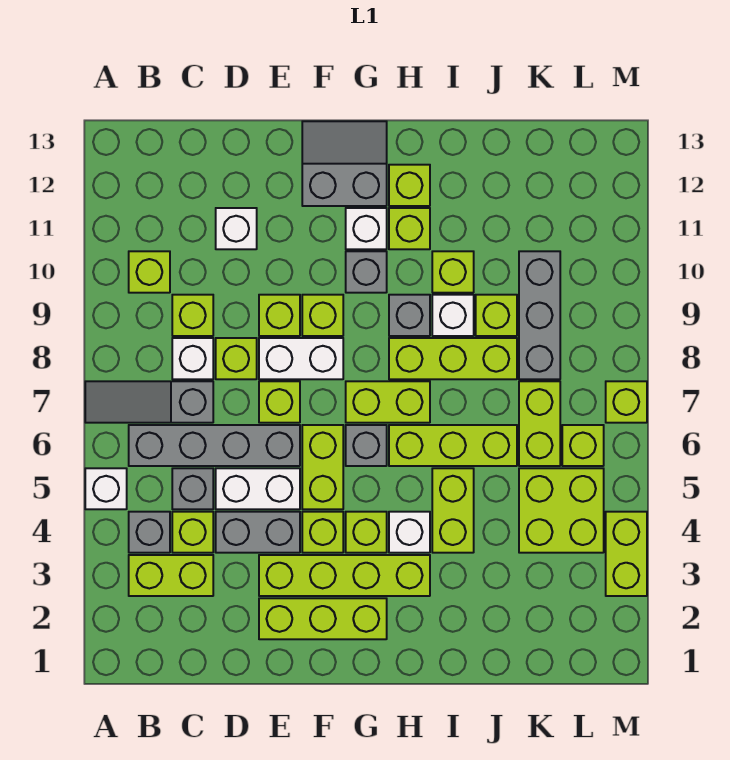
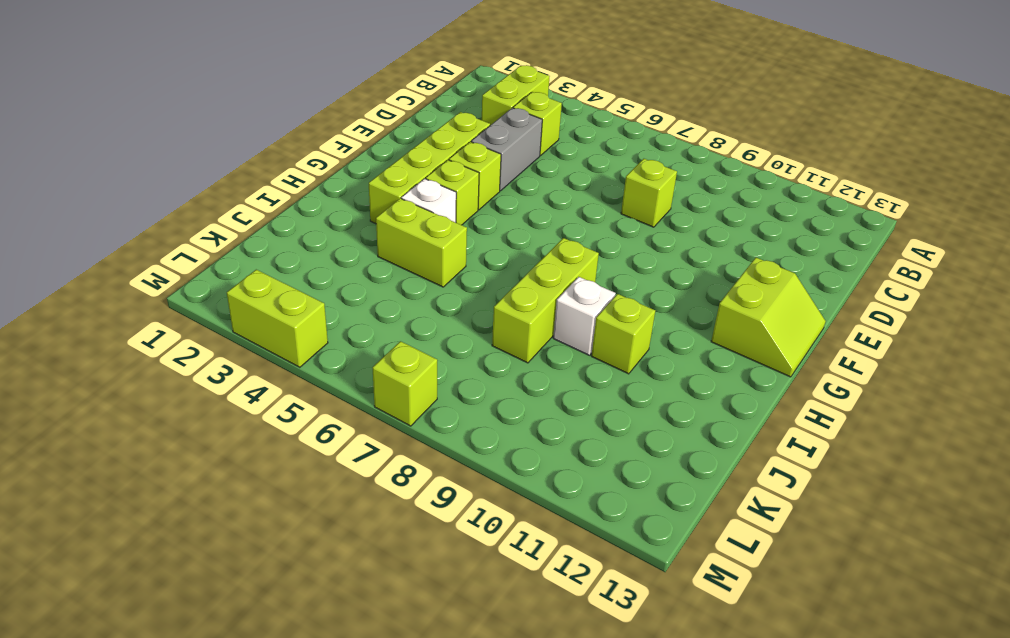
lime slope F12:G13 level 1 top 12 -> grey slope F12:G13 level 1 top 12
none -> white brick A5 level 1
none -> grey slope A7:C7 level 1 top C
none -> grey brick B4 level 1
none -> grey brick B6:E6 level 1

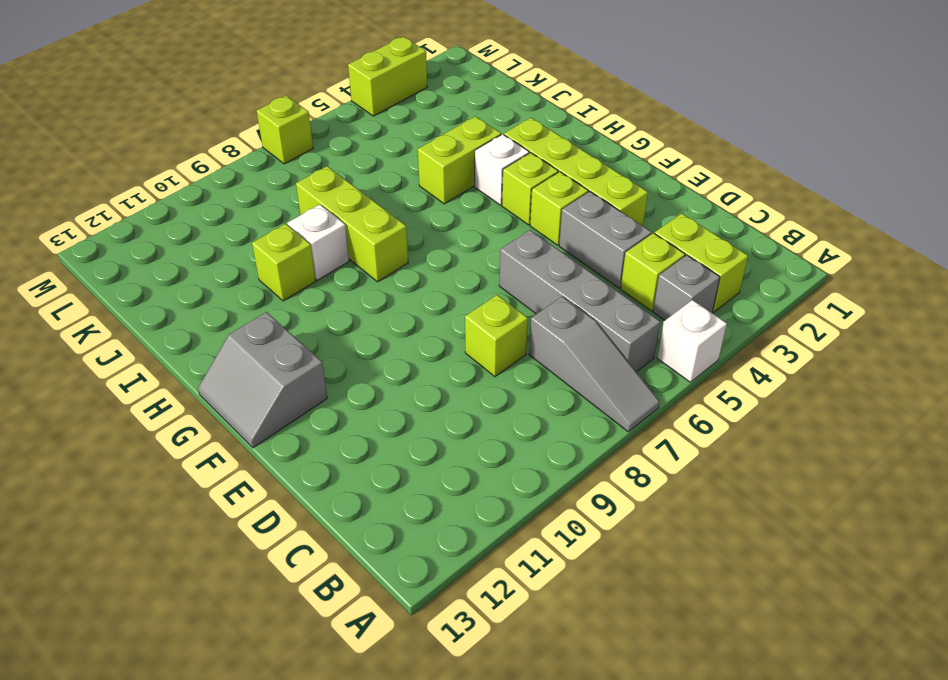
none -> lime brick B10 level 1
none -> grey brick C5 level 1
none -> white brick C8 level 1
none -> lime brick C9 level 1

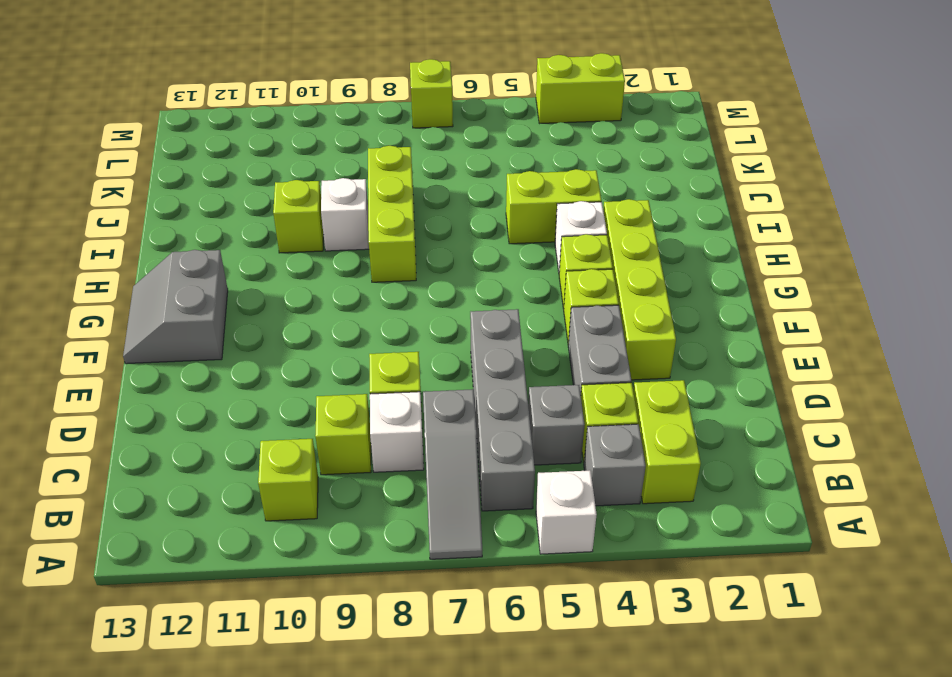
none -> white brick D5:E5 level 1
none -> white brick D11 level 1
none -> lime brick E2:G2 level 1
none -> lime brick E7 level 1

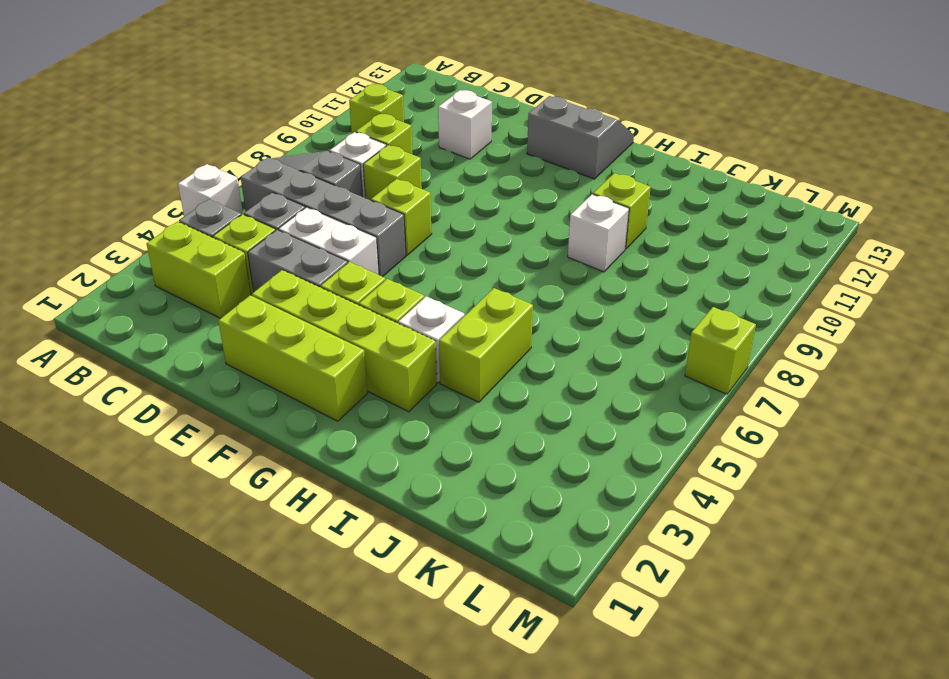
none -> white brick E8:F8 level 1
none -> lime brick E9 level 1
none -> lime brick F5:F6 level 1
none -> lime brick F9 level 1

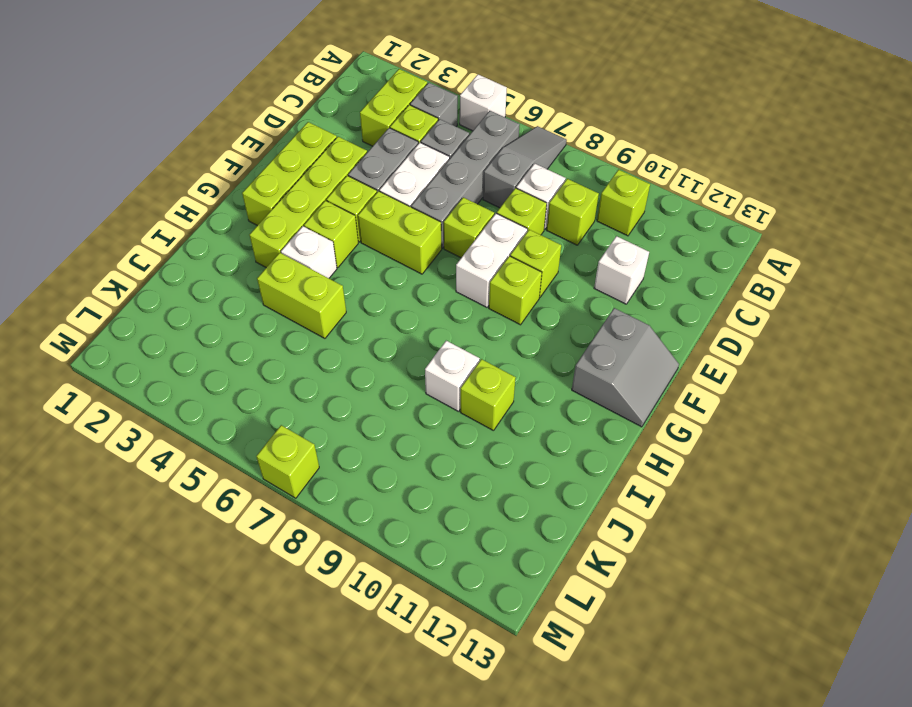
none -> grey brick G6 level 1
none -> lime brick G7:H7 level 1
none -> grey brick G10 level 1
none -> white brick G11 level 1

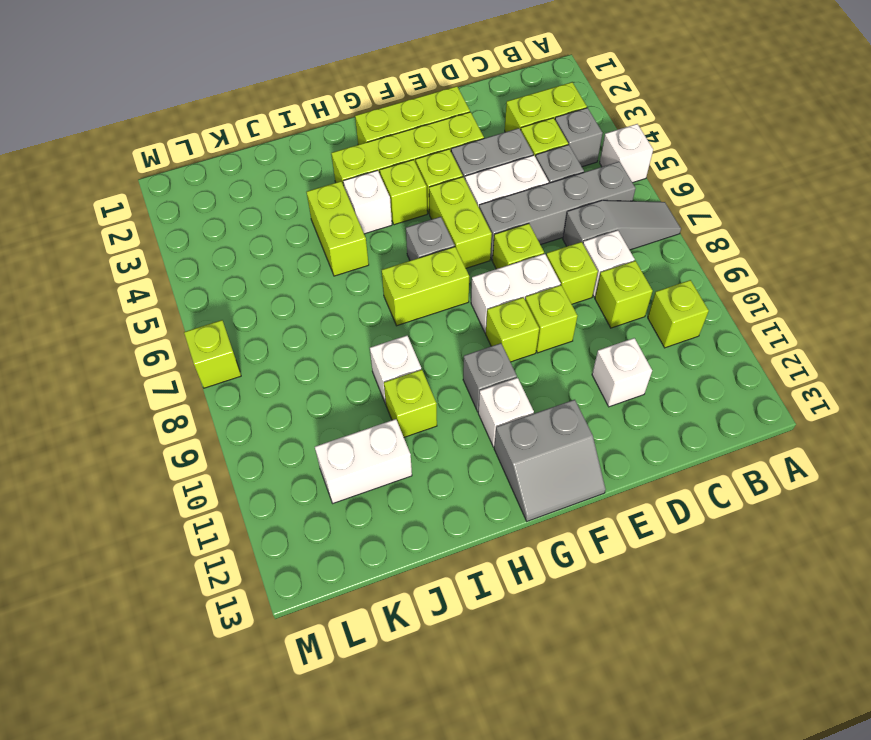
white brick J11:K11 level 1 -> none
none -> lime brick H6:J6 level 1
none -> lime brick H8:J8 level 1
none -> grey brick H9 level 1
none -> lime brick H11 level 1

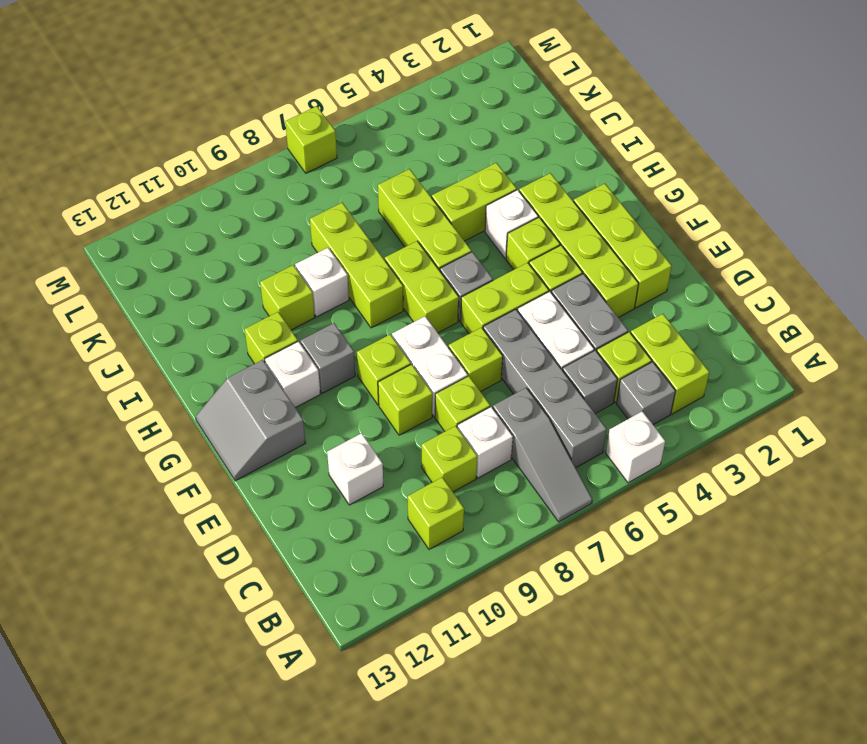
none -> grey brick H9 level 1
none -> lime brick H12 level 1
none -> lime brick J9 level 1
none -> lime brick K4:L5 level 1

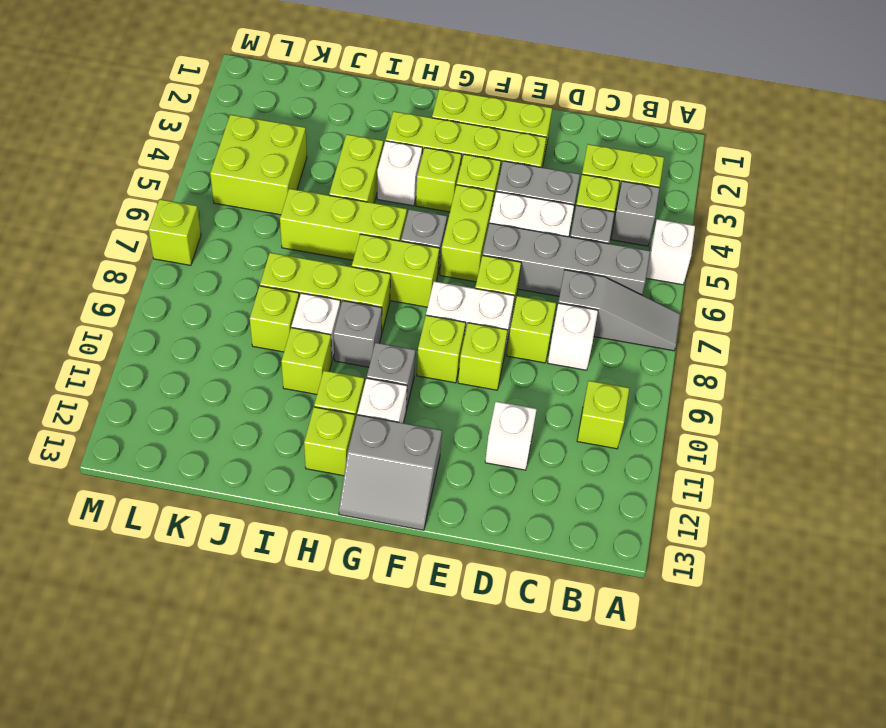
none -> lime brick C9 level 1
none -> lime brick K6:K7 level 1
none -> grey brick K8:K10 level 1
none -> lime brick L6 level 1

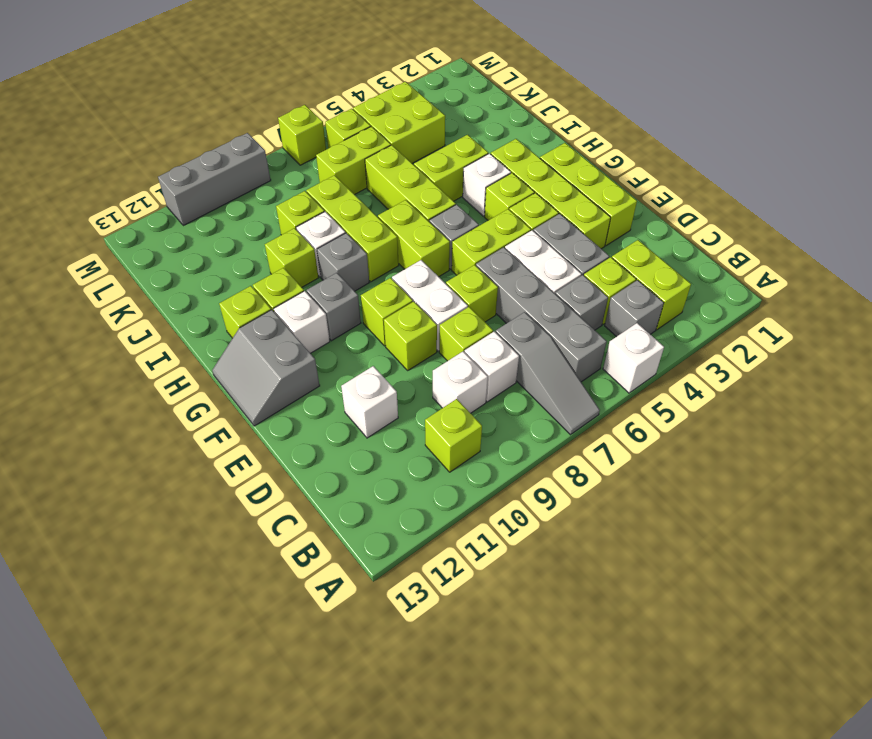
white brick C9 level 1 -> lime brick C9 level 1
grey brick M9:M11 level 1 -> grey brick K8:K10 level 1
none -> lime brick M3:M4 level 1

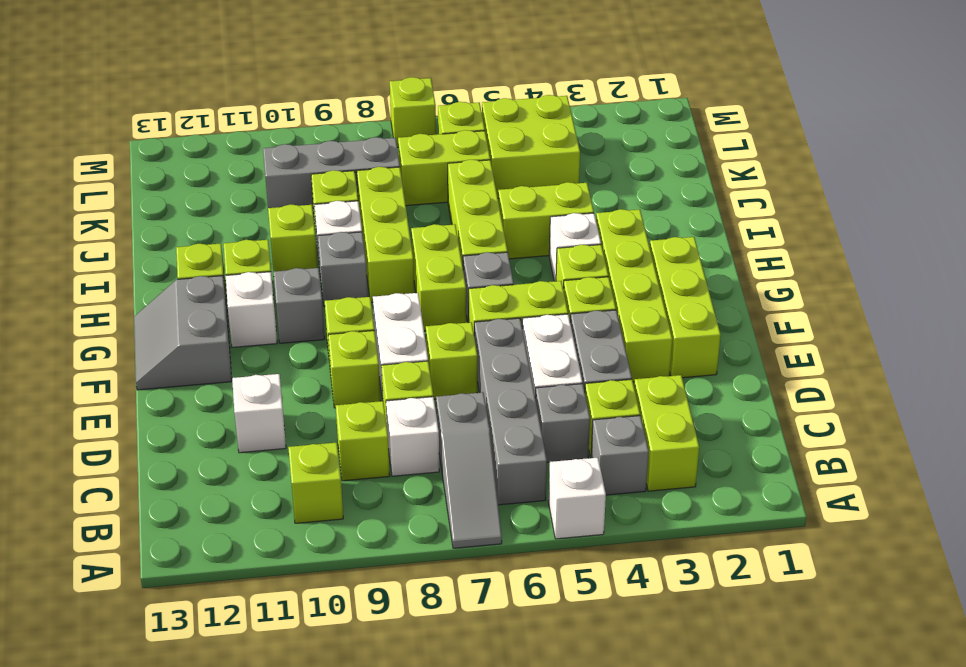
none -> lime brick M3:M4 level 1

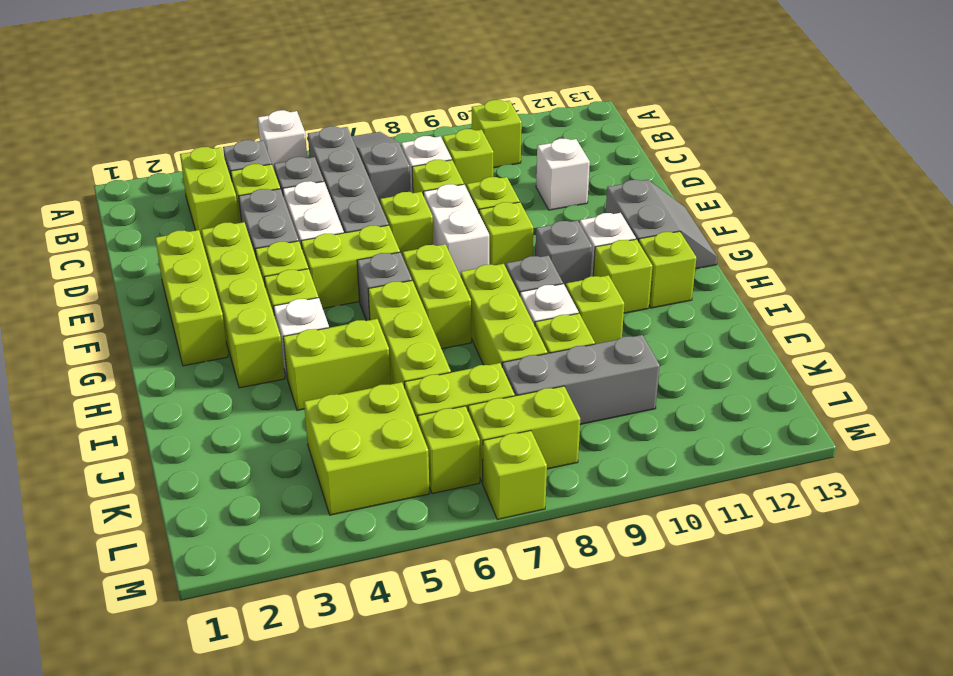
lime brick L7:L8 level 1 -> lime brick M3:M4 level 1

